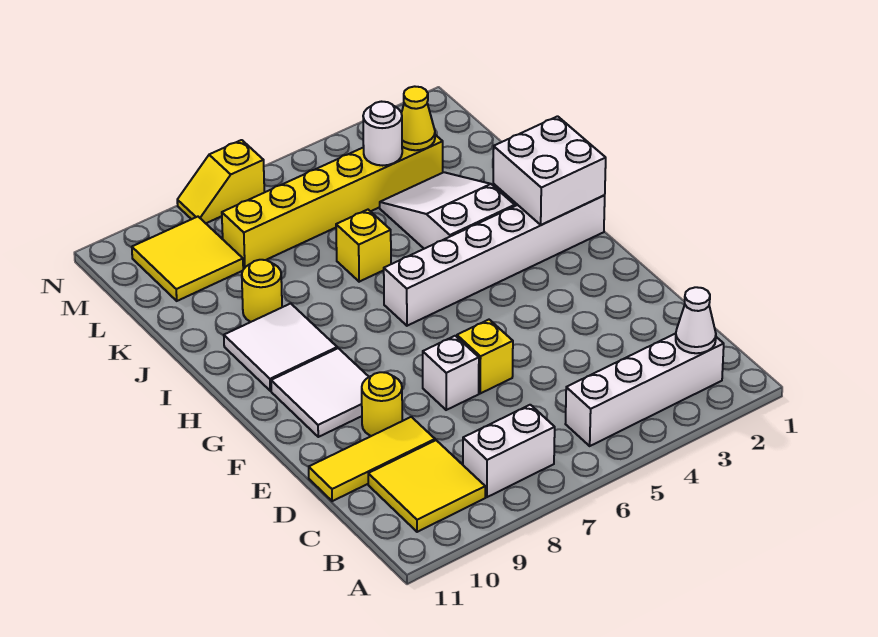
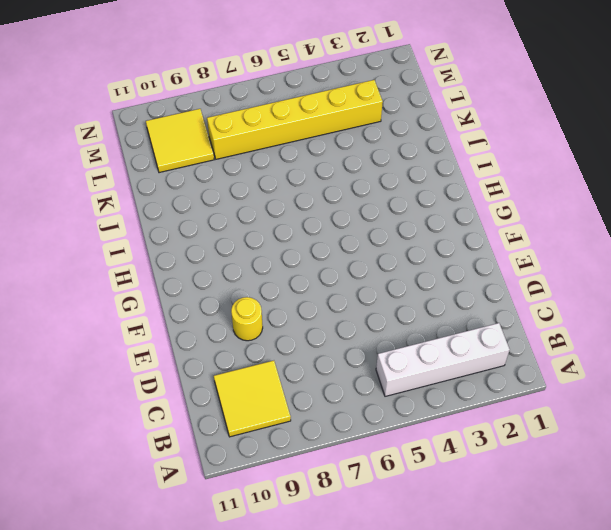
none -> white brick B7:B8 level 1
none -> yellow tile D9:D11 level 1
none -> yellow brick E6 level 1

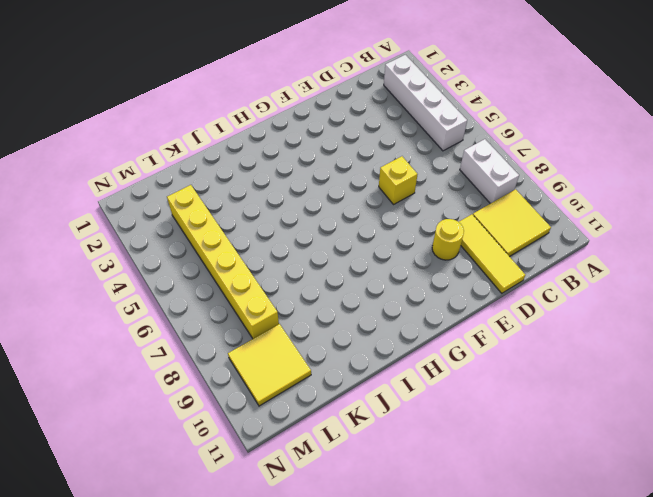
none -> white brick E7 level 1
none -> white tile F9:G10 level 1
none -> white brick H1:H6 level 1

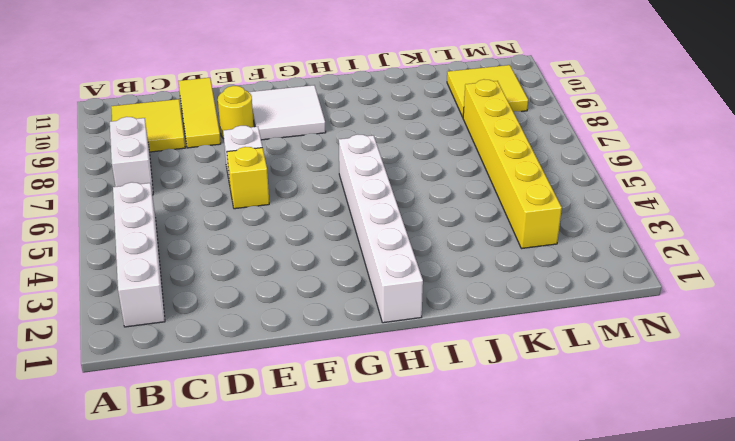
none -> white tile H9:I10 level 1
none -> white slope I3:K4 level 1 top I
none -> yellow brick J6 level 1

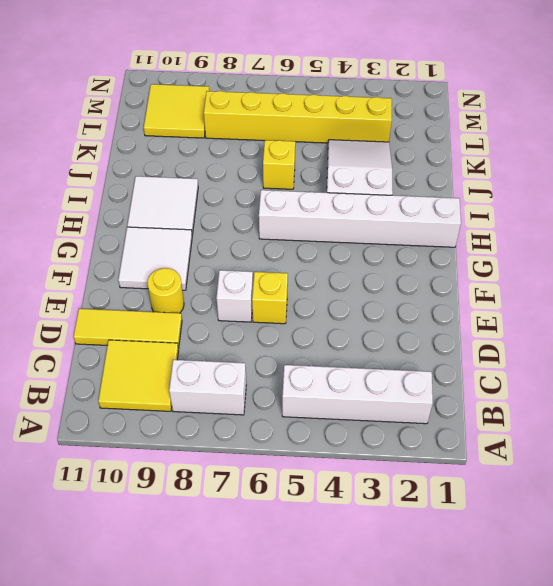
none -> yellow round brick J9 level 1
none -> yellow slope N7:N8 level 1 top 7
none -> white cone B2 level 2

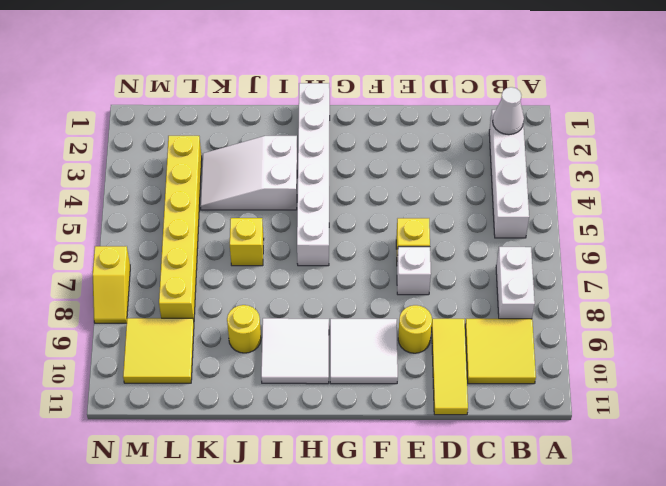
none -> white brick H1:I2 level 2
none -> yellow cone L3 level 2
none -> white round brick L4 level 2

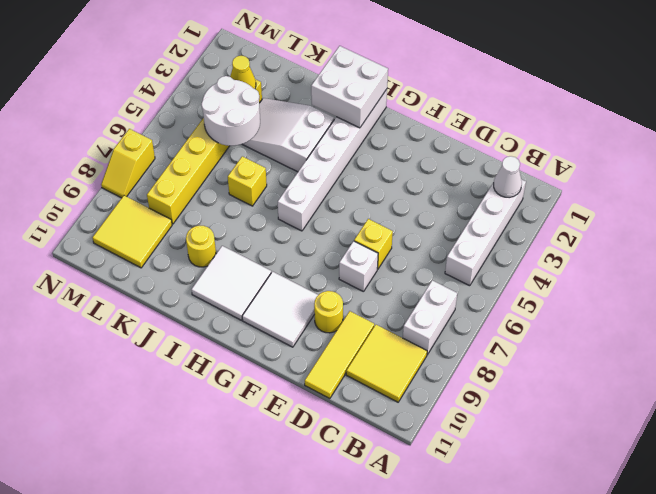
white round brick K4:L5 level 2 -> white round brick L4 level 2

